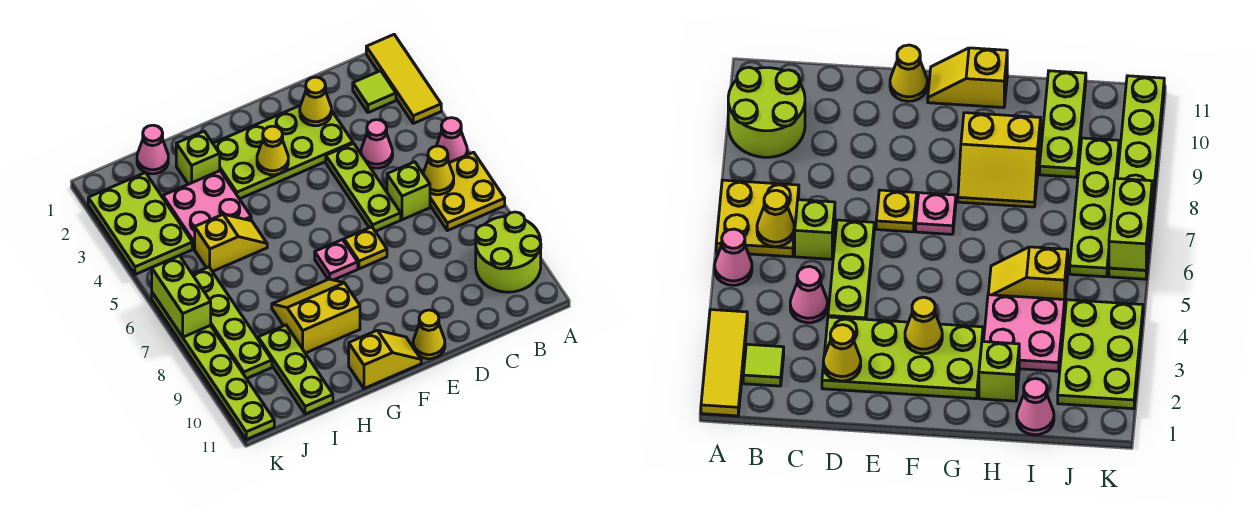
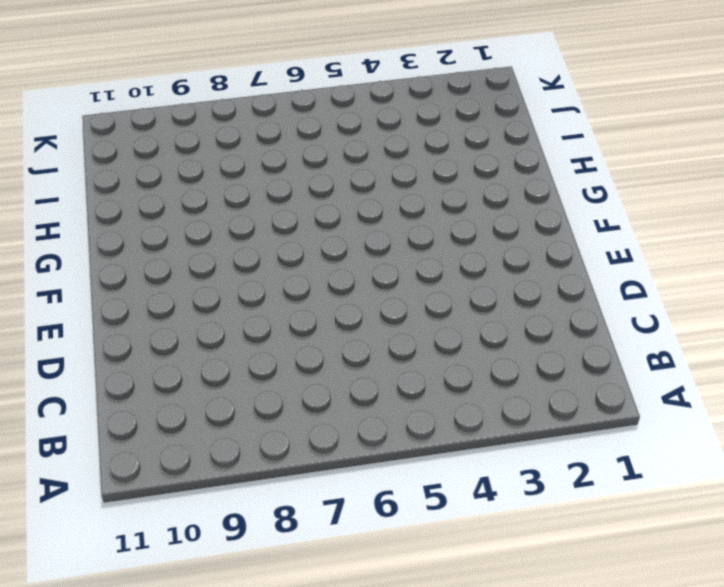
none -> yellow tile A1:A3 level 1
none -> pink cone A5 level 1
none -> yellow plate A6:B7 level 1

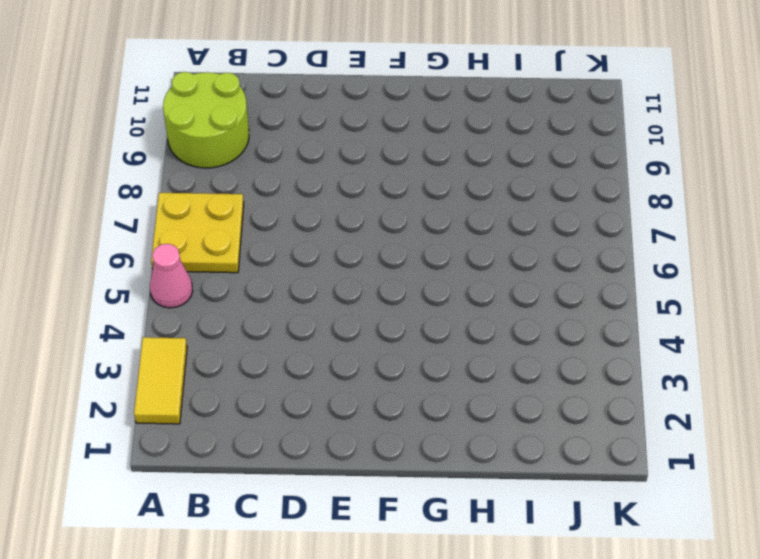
yellow tile A2:A3 level 1 -> yellow tile A1:A3 level 1
none -> lime tile B2 level 1
none -> pink cone C4 level 1
none -> lime brick C6 level 1

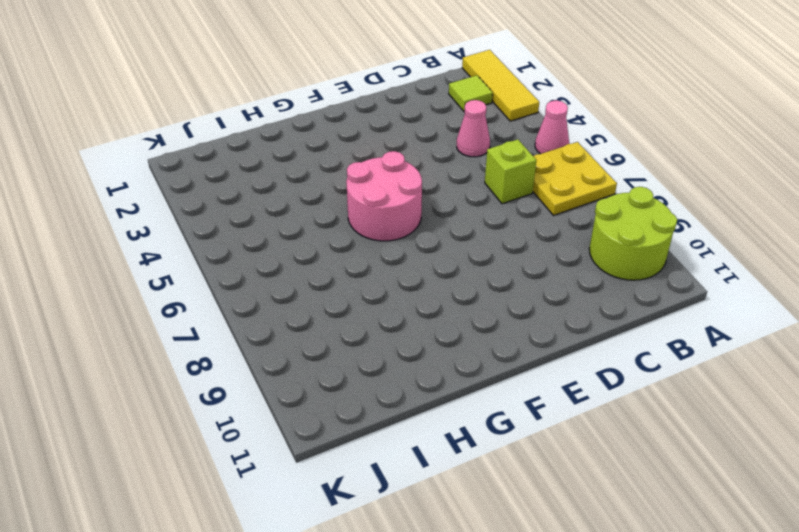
pink round brick F5:G6 level 1 -> none
none -> lime plate D2:G3 level 1
none -> lime plate D4:D6 level 1
none -> yellow plate E7 level 1

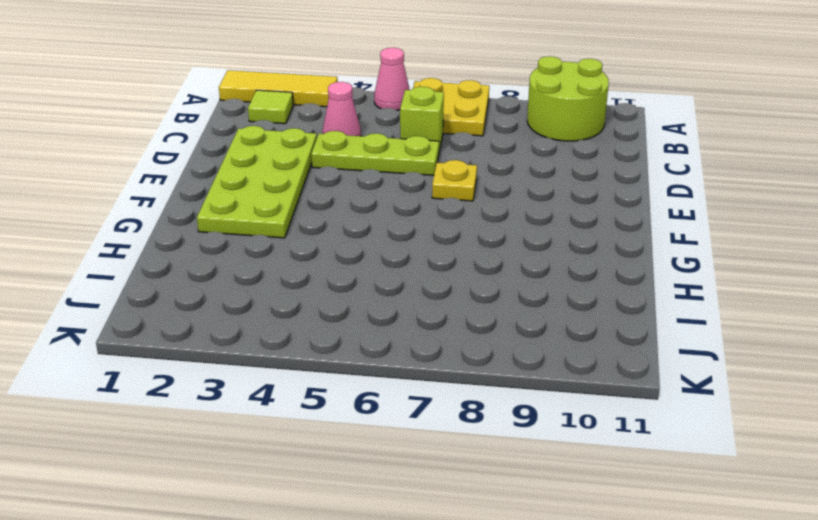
none -> yellow cone E11 level 1
none -> pink plate F7 level 1
none -> yellow slope F11:G11 level 1 top G

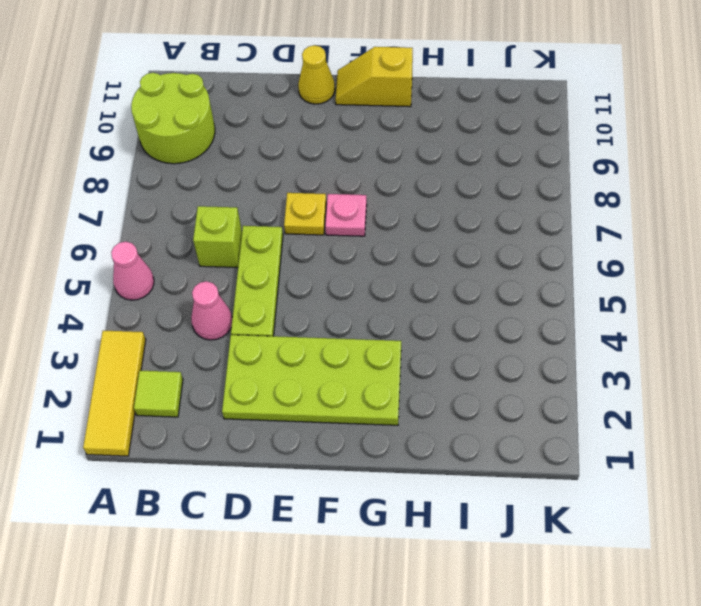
none -> yellow plate A6:B7 level 1
none -> yellow slope G8:H9 level 1 top 9
none -> lime brick H2 level 1

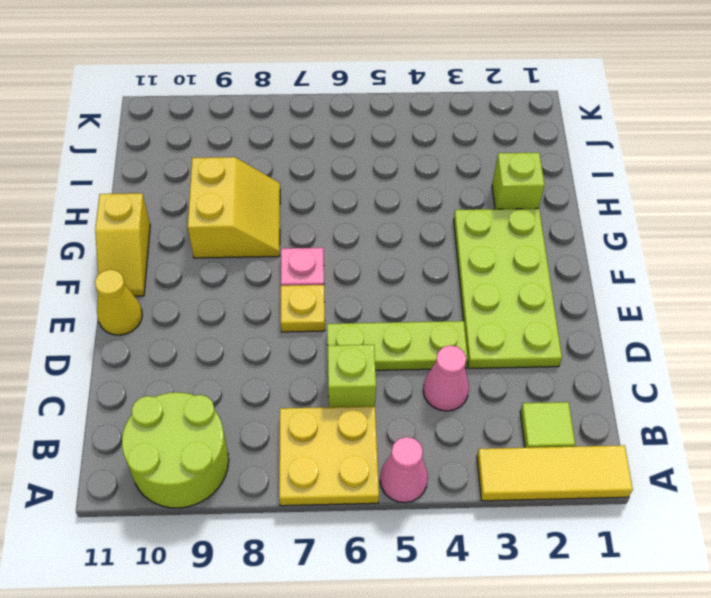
none -> pink plate H3:I4 level 1
none -> yellow slope H5:I5 level 1 top I
none -> pink cone I1 level 1

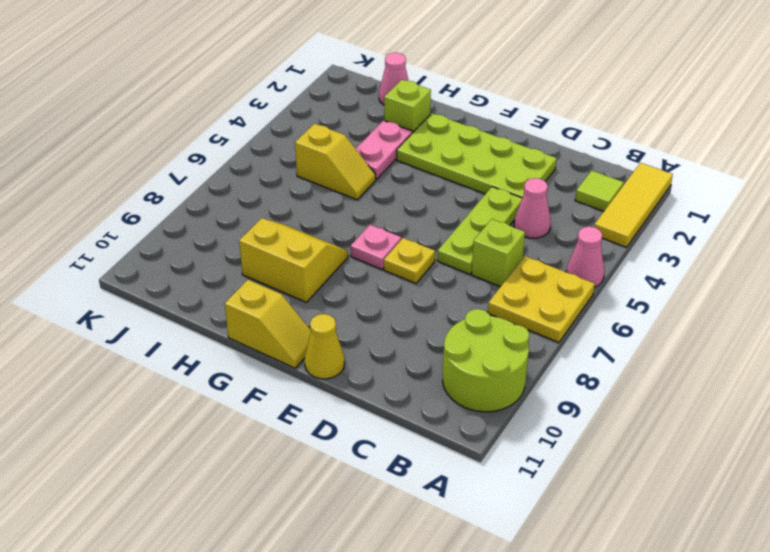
pink plate H3:H4 level 1 -> pink plate H3:I4 level 1
none -> lime plate I9:I11 level 1
none -> lime plate J2:K4 level 1
none -> lime plate J6:J9 level 1

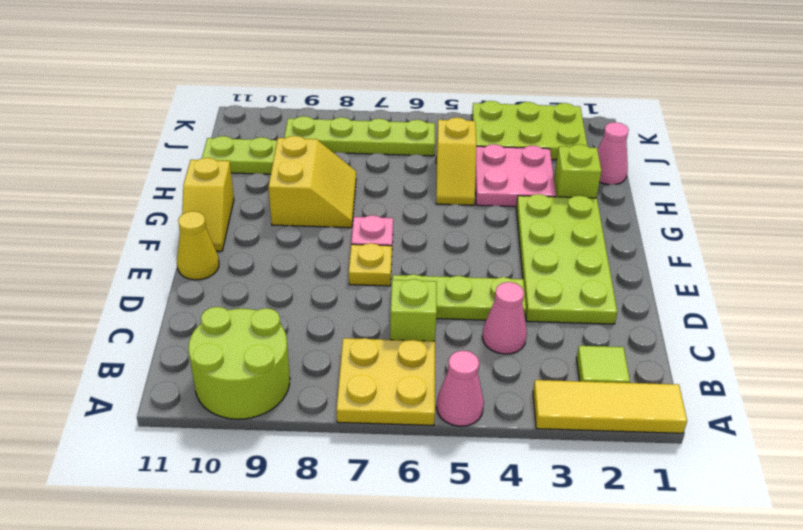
none -> lime plate K6:K11 level 1
none -> yellow cone B6 level 2
none -> yellow cone D2 level 2

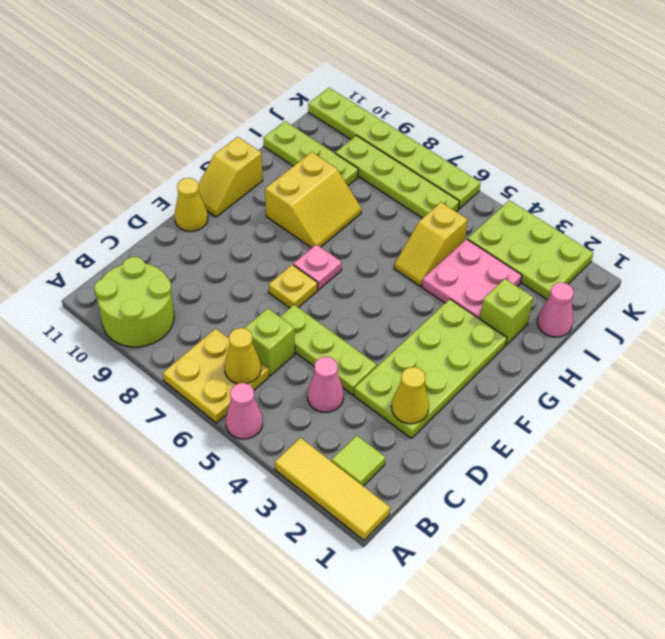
none -> yellow cone F3 level 2
none -> lime brick K6:K7 level 2

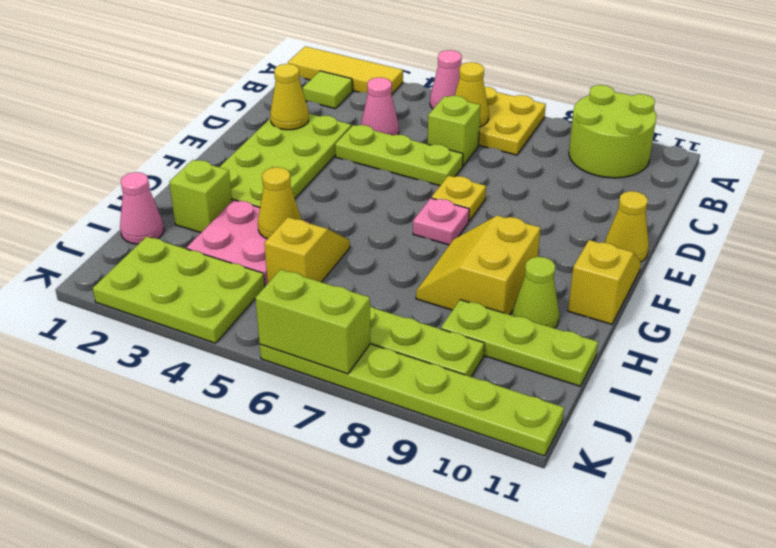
yellow cone H4 level 2 -> yellow cone F3 level 2
lime cone H10 level 1 -> none

